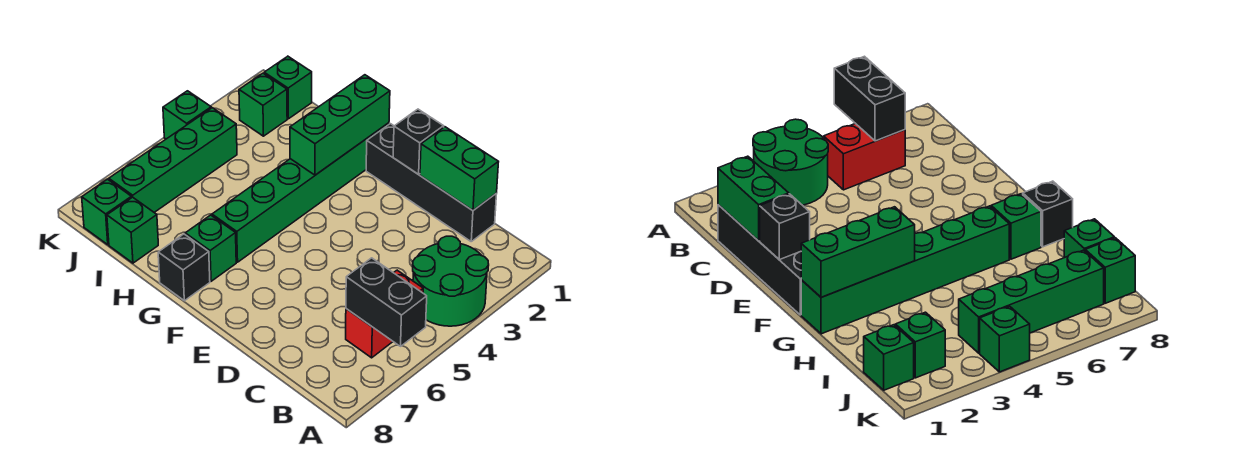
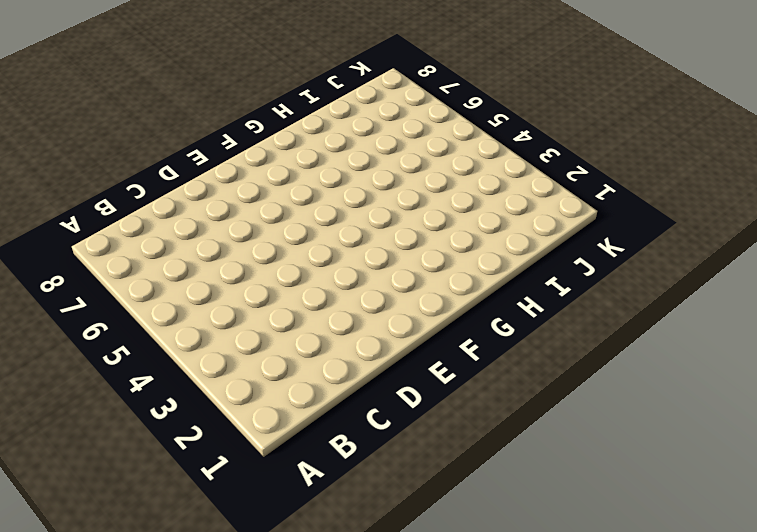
none -> green round brick A3:B4 level 1
none -> red brick B5:B6 level 1
none -> black brick C1:F1 level 1

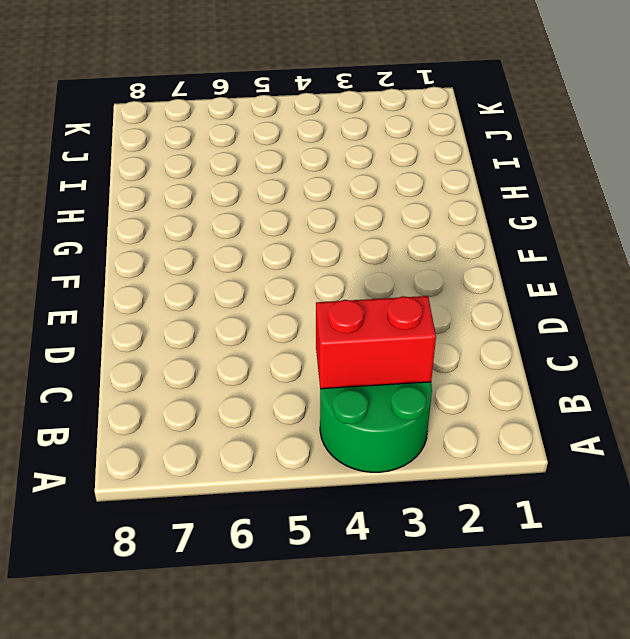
red brick B3:B4 level 2 -> red brick B5:B6 level 1
none -> black brick C1:F1 level 1
none -> green brick G1:G6 level 1
none -> green brick G7 level 1

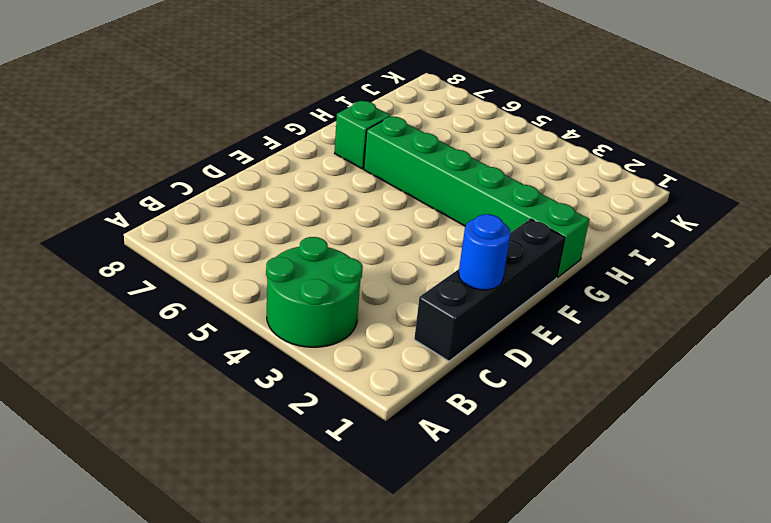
blue round brick D1 level 2 -> green brick C1:D1 level 2
none -> red brick B5:B6 level 1
none -> black brick G8 level 1
none -> green brick I8 level 1

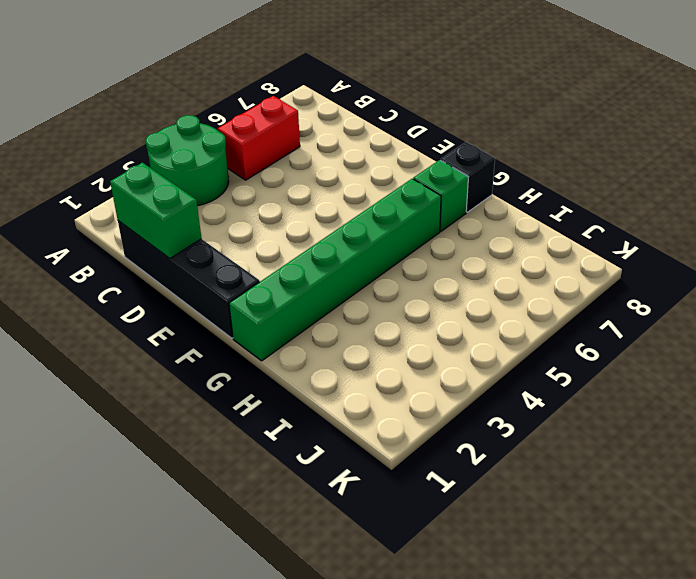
none -> green brick I8 level 1
none -> green brick J1 level 1
none -> green brick J2 level 1

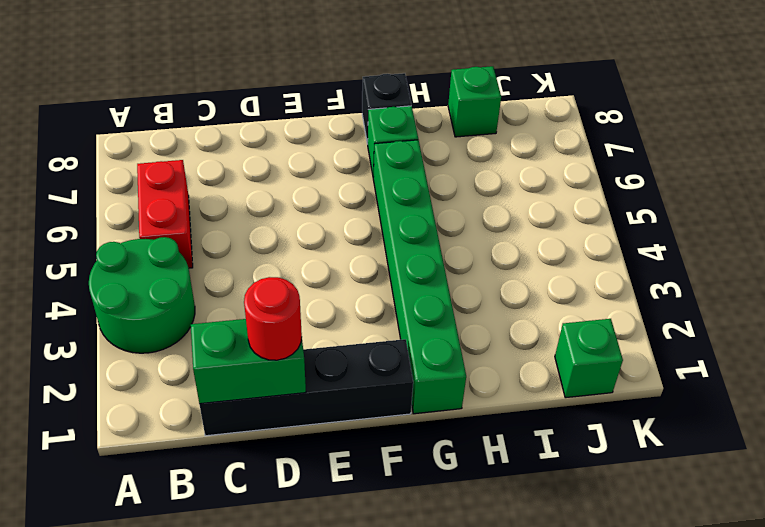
red round brick D1 level 3 -> none
none -> green brick J2 level 1
none -> green brick J4:J7 level 1
none -> green brick J8 level 1

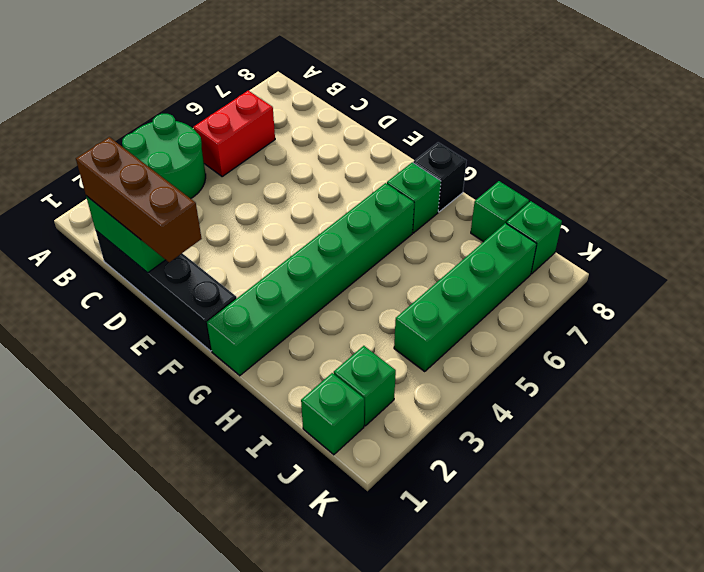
brown brick C1:E1 level 3 -> none
none -> green brick K4 level 1
none -> black brick A6:B6 level 2
none -> black brick E1 level 2

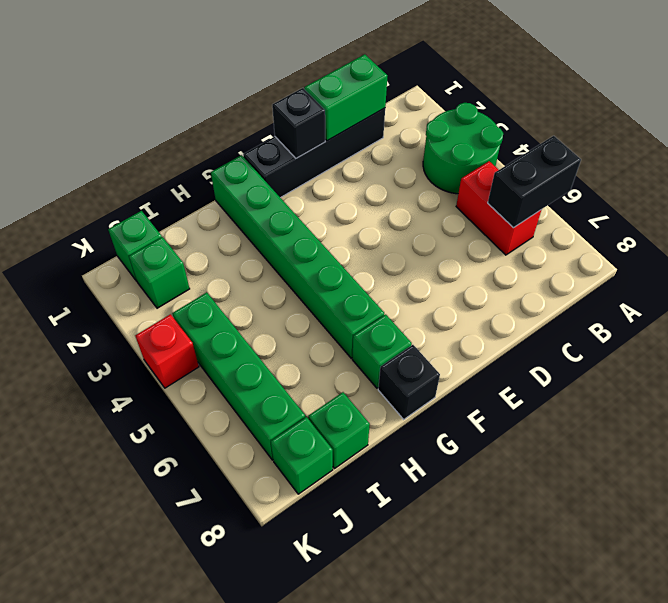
red brick K4 level 1 -> green brick K4 level 1
none -> green brick G1:G3 level 2

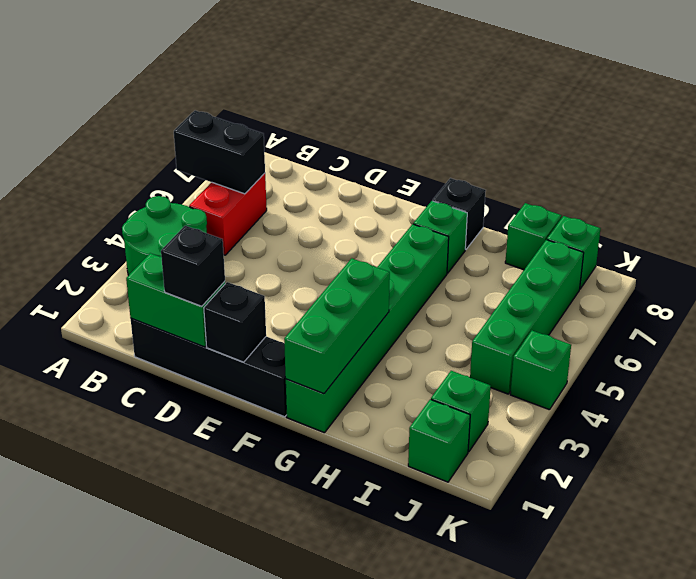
black brick D1 level 3 -> none

